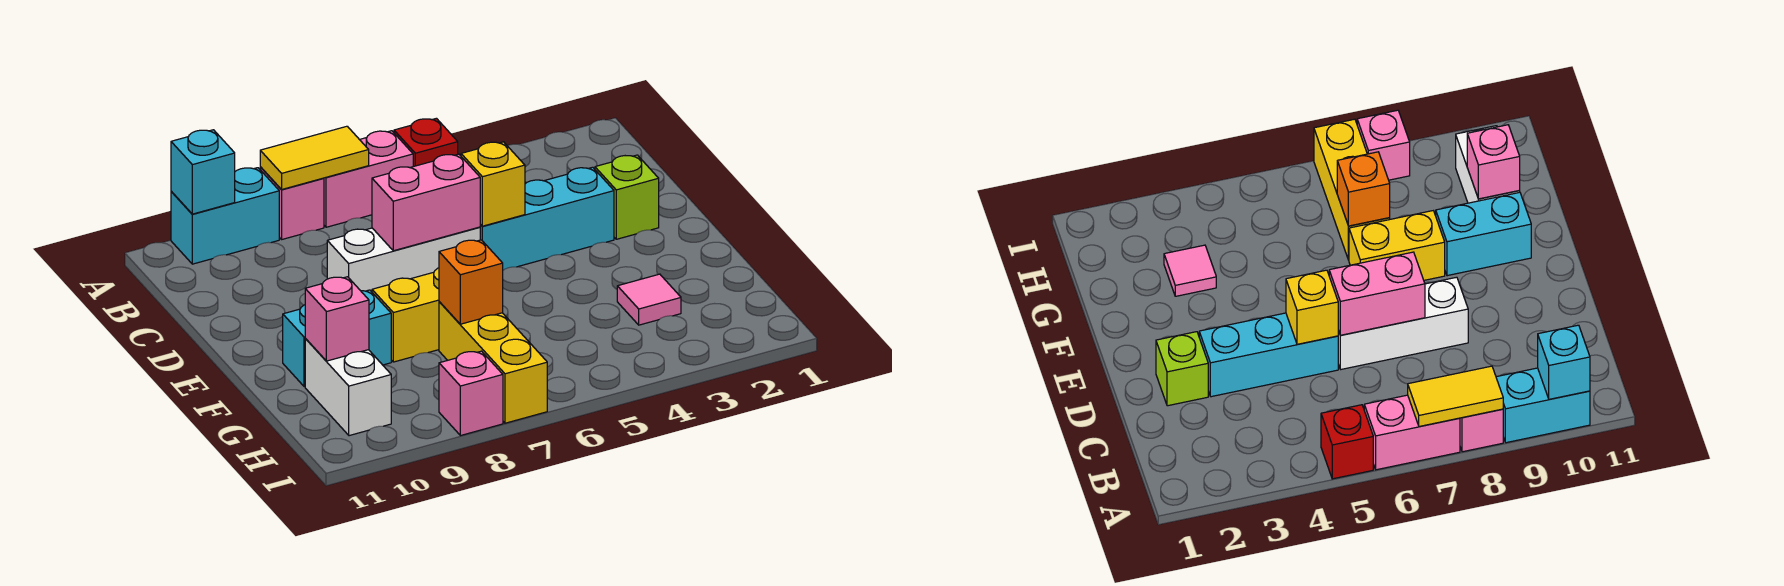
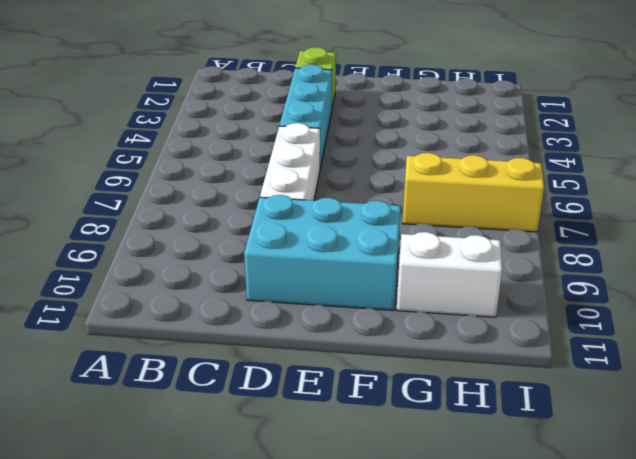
cyan brick D9:F10 level 1 -> cyan brick F9:F10 level 1
none -> red brick A5 level 1
none -> pink brick A6:A7 level 1
none -> pink brick A8 level 1

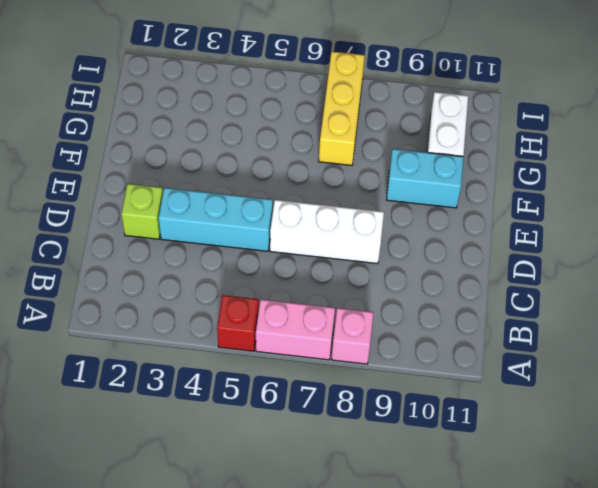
none -> cyan brick A9:A10 level 1
none -> yellow brick F7:F8 level 1
none -> pink tile G3 level 1

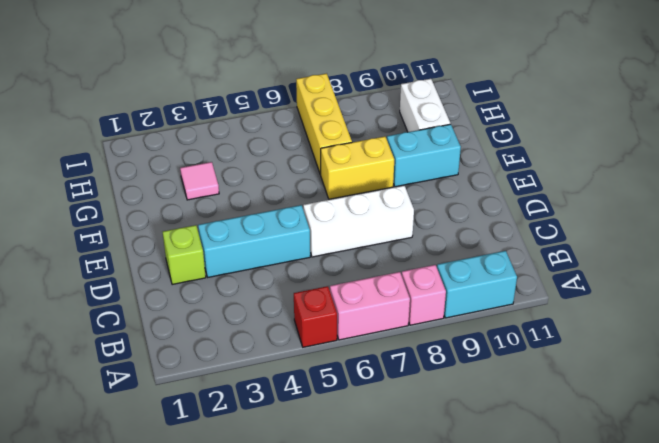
none -> pink brick I8 level 1
none -> yellow tile A7:A8 level 2
none -> cyan brick A10 level 2

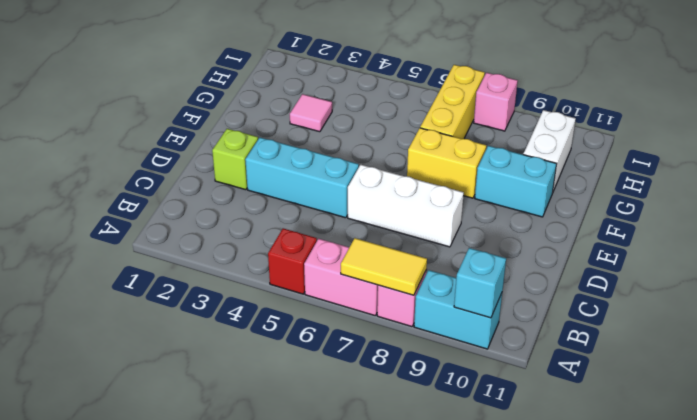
none -> yellow brick D5 level 2
none -> pink brick D6:D7 level 2
none -> orange brick G7 level 2

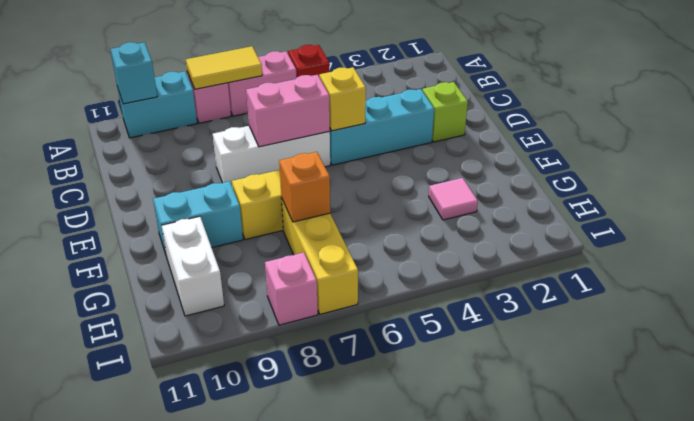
none -> pink brick G10 level 2

